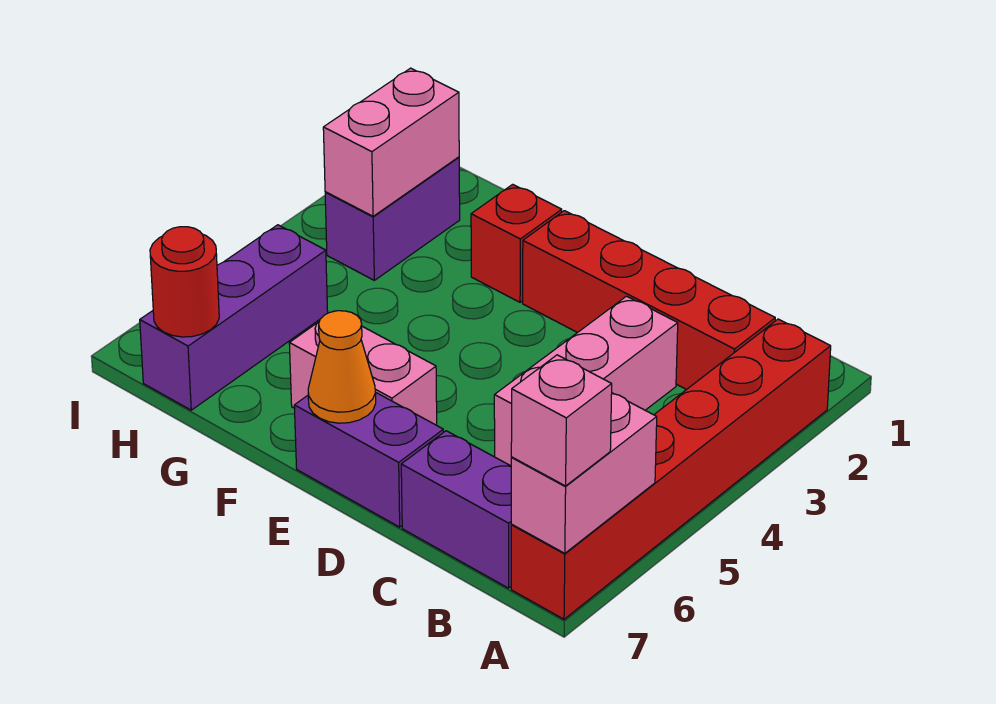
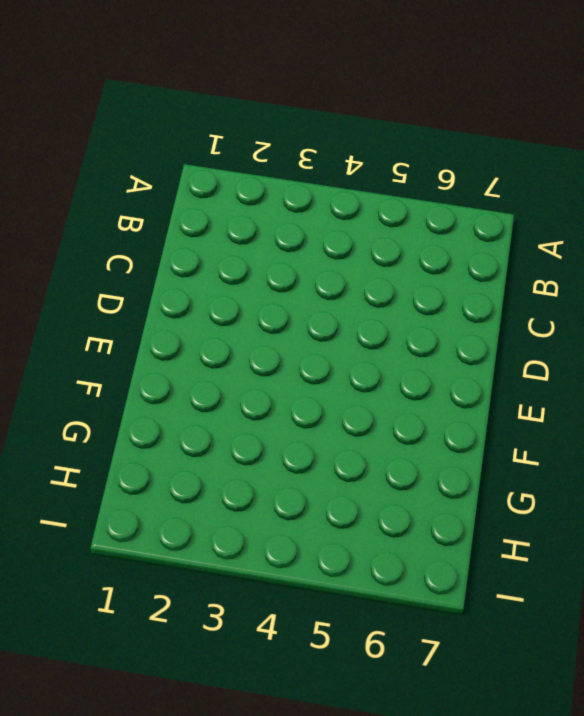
none -> red brick A2:A7 level 1
none -> red brick B2:E2 level 1
none -> purple brick B7:C7 level 1

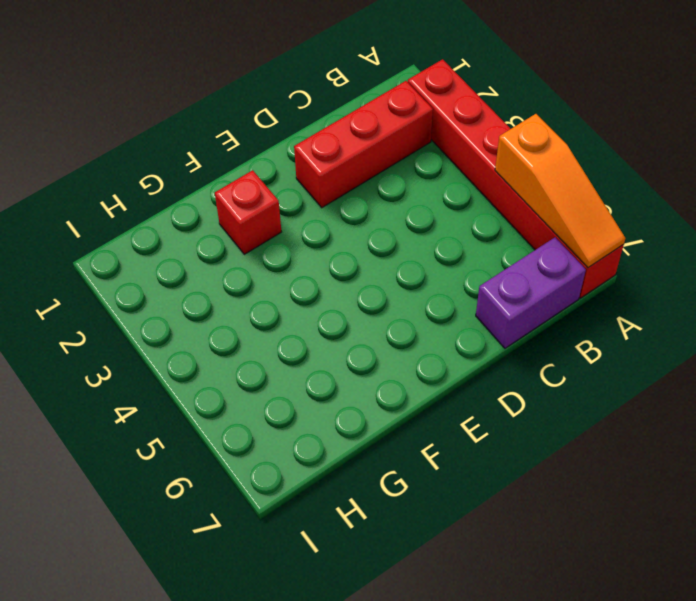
orange slope A5:A7 level 2 top 5 -> pink brick A6:A7 level 2
red brick B2:D2 level 1 -> red brick B2:E2 level 1
none -> pink brick C3:C5 level 1
none -> purple brick D7:E7 level 1
none -> pink brick E6:F6 level 1

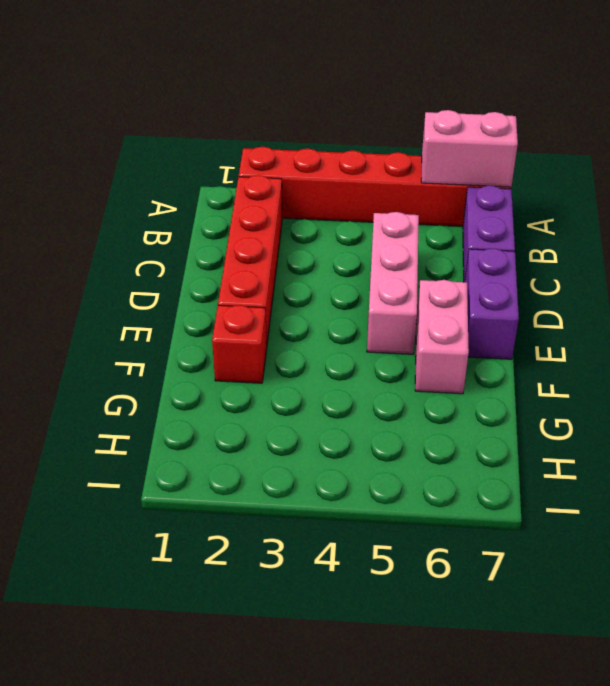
pink brick C5:E5 level 1 -> pink brick C3:C5 level 1
none -> purple brick H2:H3 level 1
none -> purple brick H5:H7 level 1
none -> orange cone E7 level 2

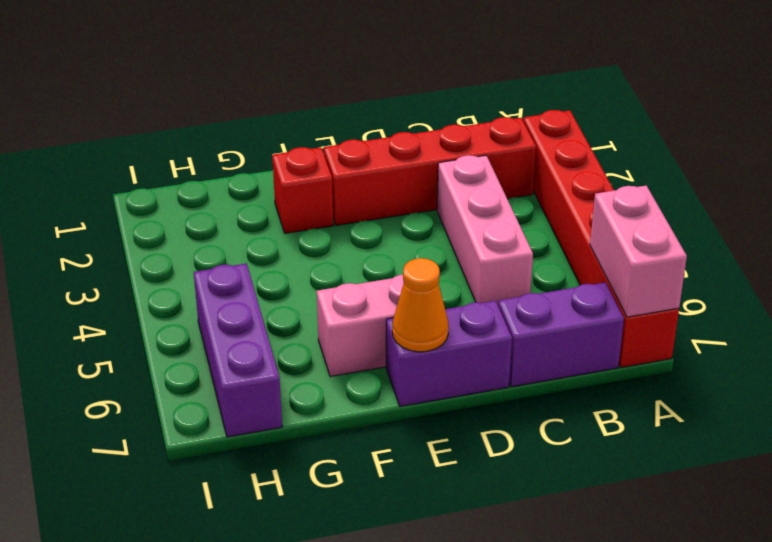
none -> purple brick H2:H3 level 1
none -> pink brick H2:H3 level 2
none -> red round brick H7 level 2

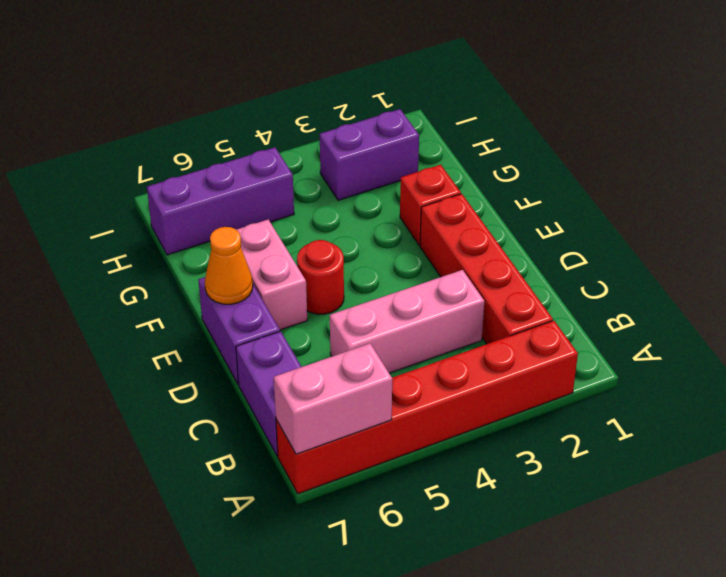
red round brick E5 level 1 -> red round brick H7 level 2
none -> pink brick H2:H3 level 2
none -> pink brick A7 level 3

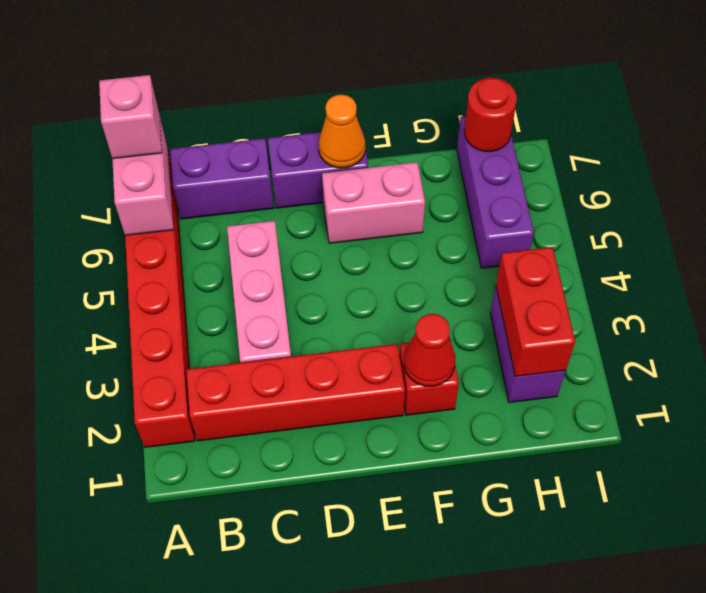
red cone F2 level 2 -> none
red brick H2:H3 level 2 -> pink brick H2:H3 level 2

